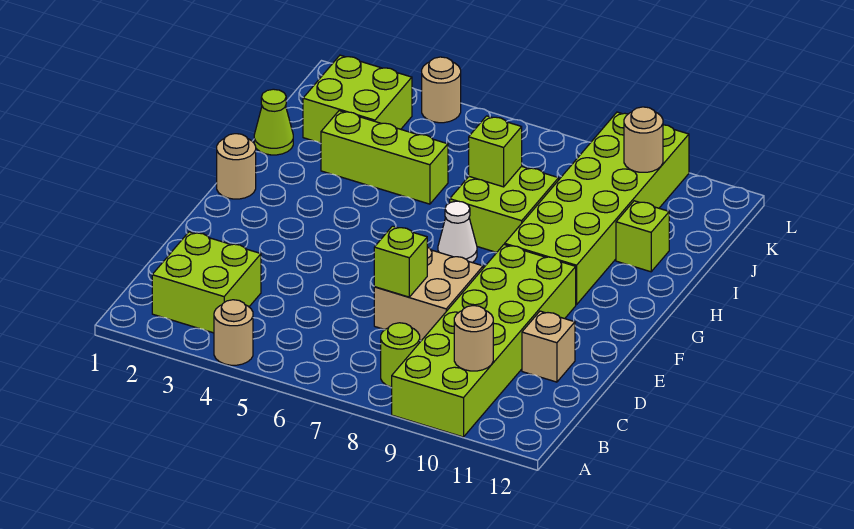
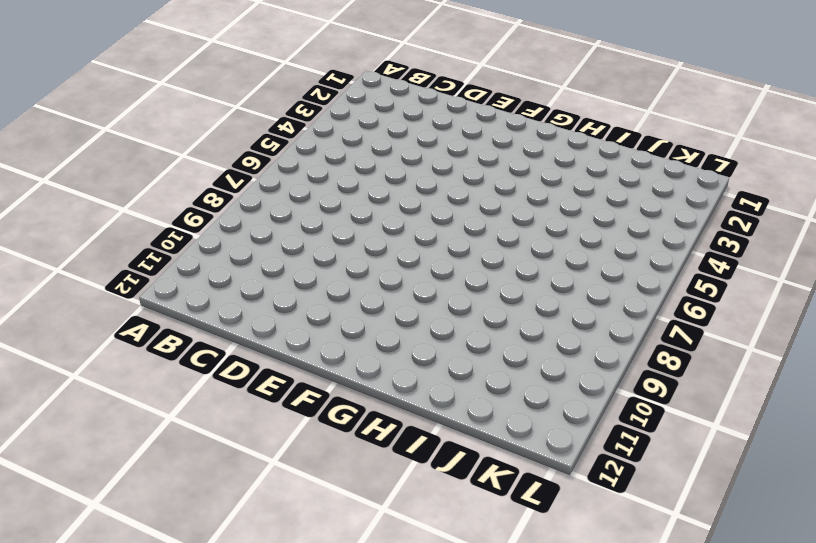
none -> tan round brick A4 level 1
none -> lime brick A9:F10 level 1
none -> lime brick B2:C3 level 1

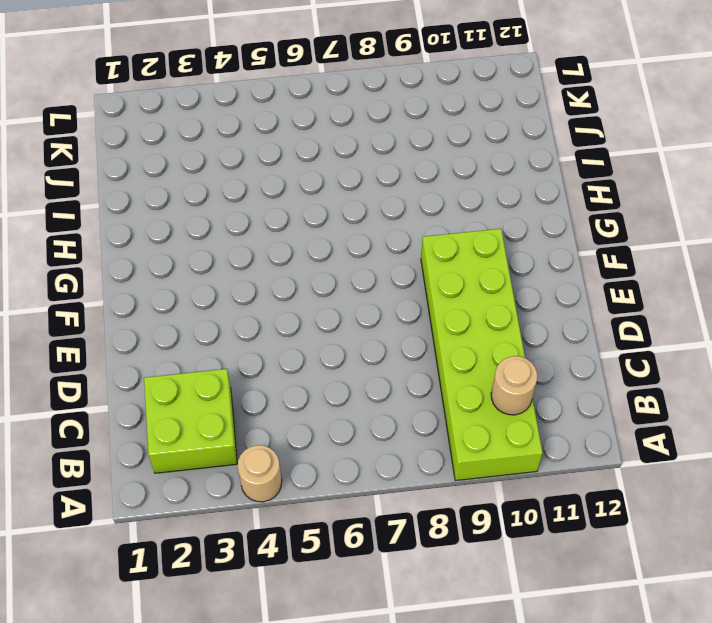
none -> lime round brick B8 level 1
none -> tan brick D7:E8 level 1
none -> tan brick D11 level 1

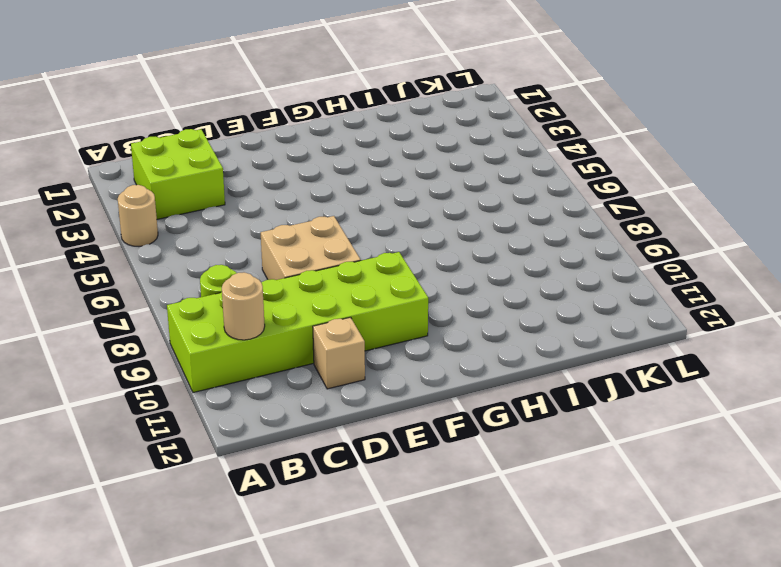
none -> tan round brick G1 level 1
none -> white cone G7 level 1
none -> lime brick G9:L10 level 1

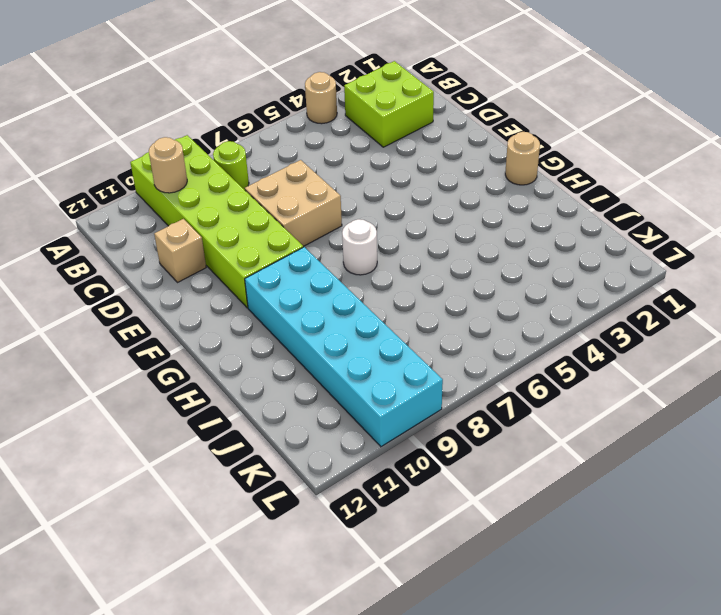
white round brick G7 level 1 -> white cone G7 level 1
cyan brick G9:L10 level 1 -> lime brick G9:L10 level 1
none -> lime brick H7:I8 level 1
none -> lime cone I1 level 1
none -> lime brick I3:I5 level 1

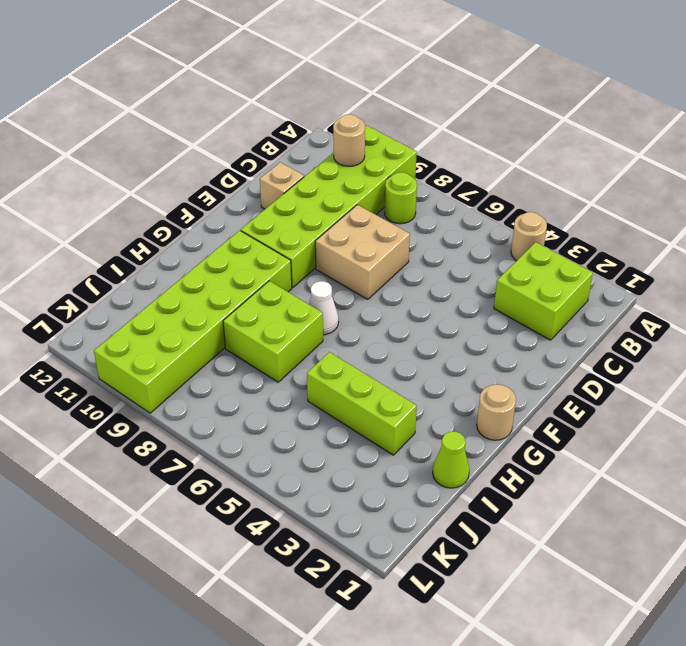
none -> lime brick I11 level 1
none -> lime brick J2:K3 level 1
none -> tan round brick L4 level 1

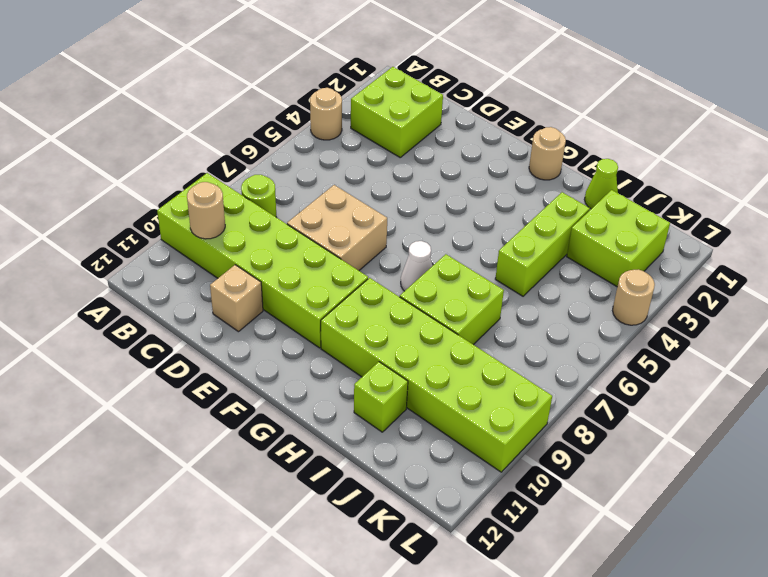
none -> lime brick D7 level 2
none -> lime brick I7 level 2
none -> tan round brick K10 level 2

